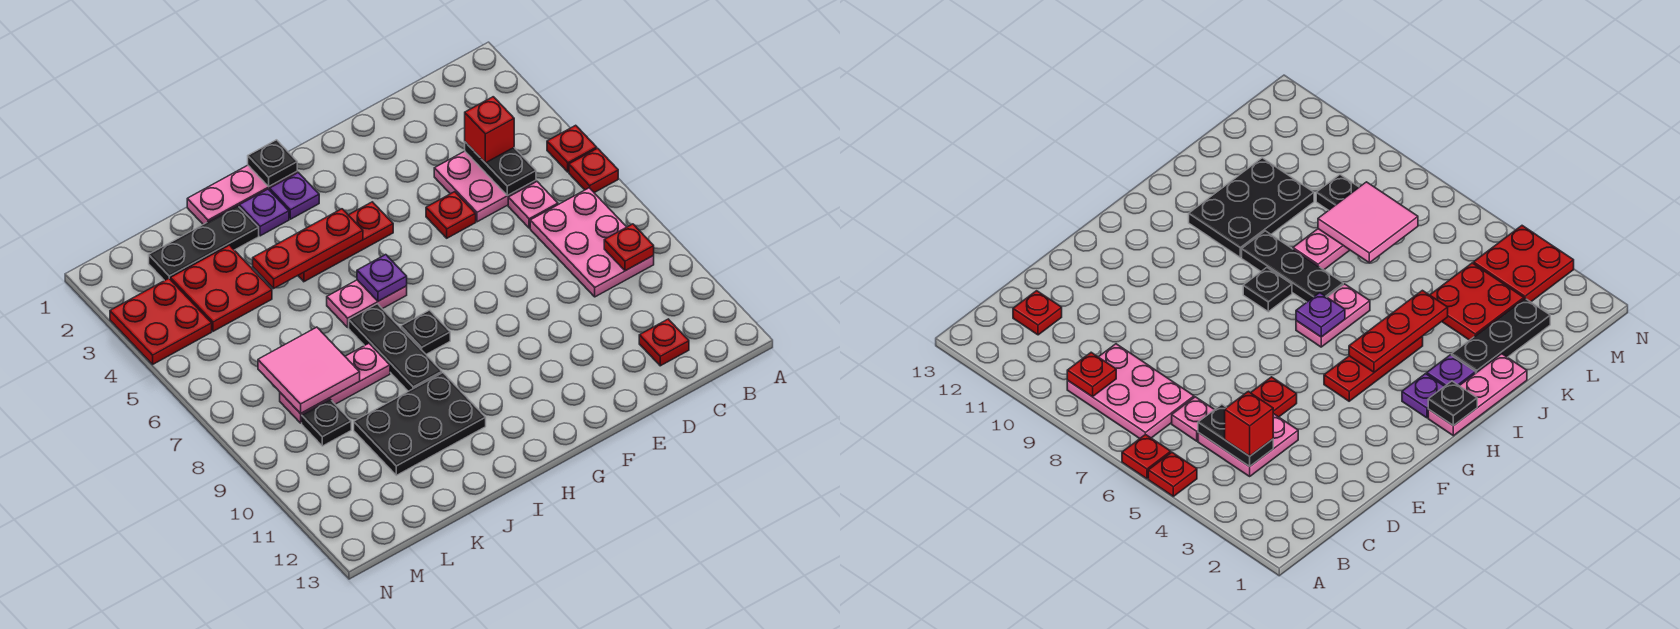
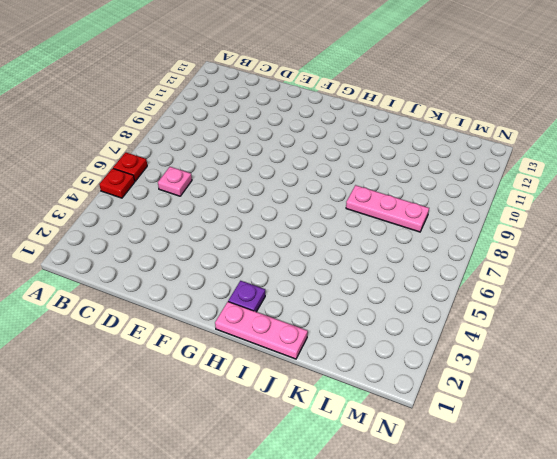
none -> pink plate B7:C9 level 1
none -> pink plate C4:D5 level 1
none -> red plate C12 level 1

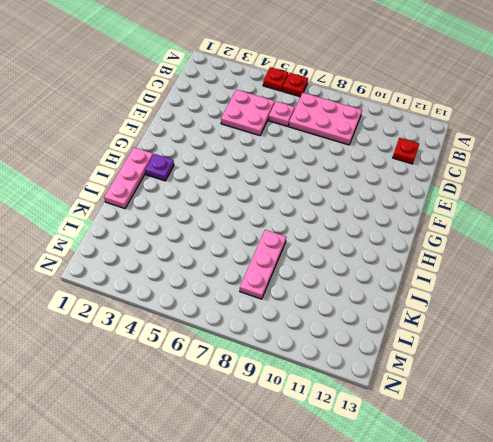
none -> red plate E5 level 1
none -> red plate G4:I4 level 1
none -> pink plate H6:I6 level 1

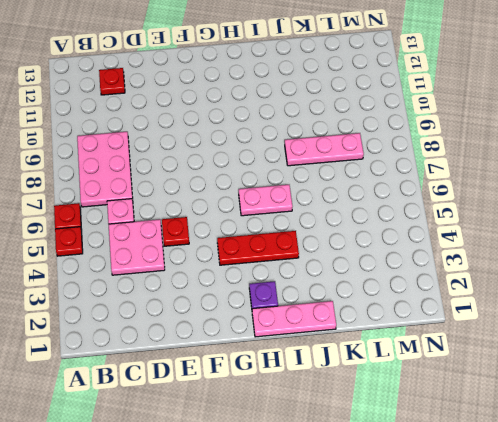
none -> black plate H8 level 1
none -> purple plate I2 level 1
none -> black plate I7:I9 level 1

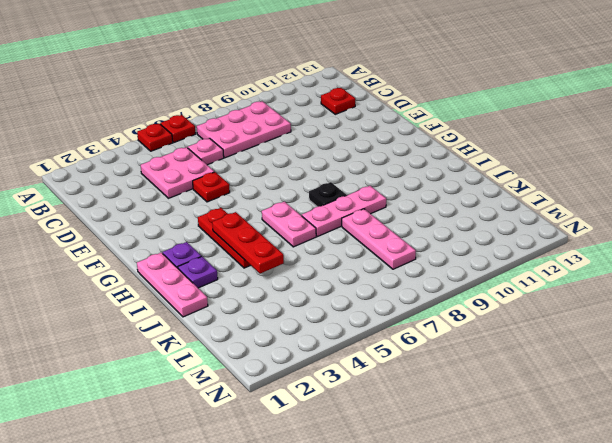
pink plate I7:I9 level 1 -> black plate I7:I9 level 1
none -> black plate I10:K11 level 1
none -> black plate J2:L2 level 1
none -> red plate K3:L4 level 1

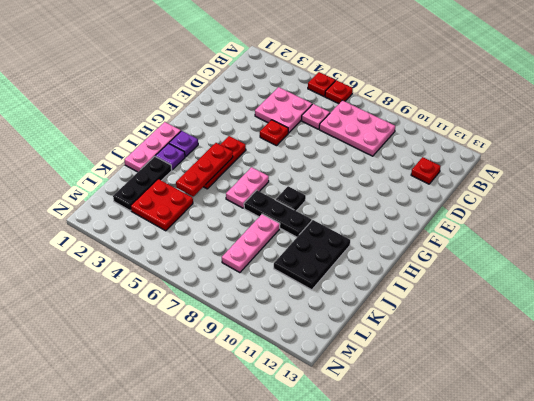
none -> black plate L9 level 1
none -> red plate M3:N4 level 1
none -> red plate B9 level 2

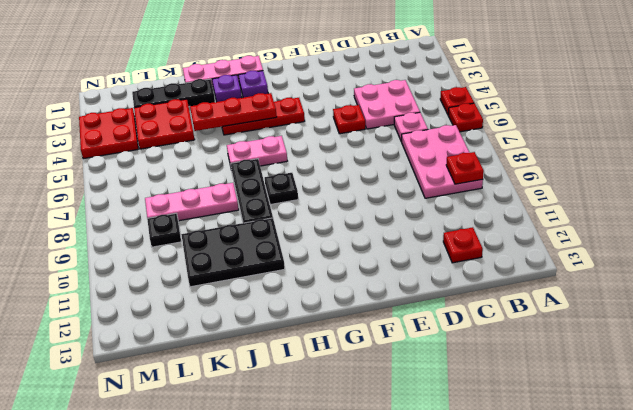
none -> black plate C4:C5 level 2
none -> black plate H1 level 2
none -> purple plate H6 level 2

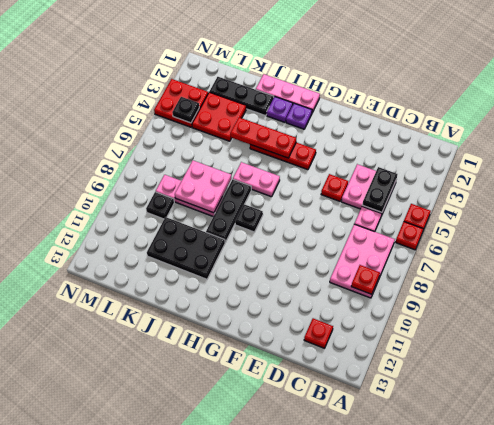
pink plate J7:K8 level 2 -> pink tile K7:L8 level 2
black plate M4 level 2 -> black plate H1 level 2
none -> purple plate H6 level 2
none -> red brick C4 level 3

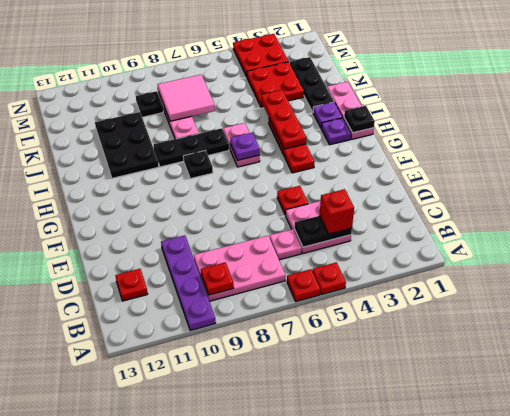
purple plate A10:D10 level 1 -> none

